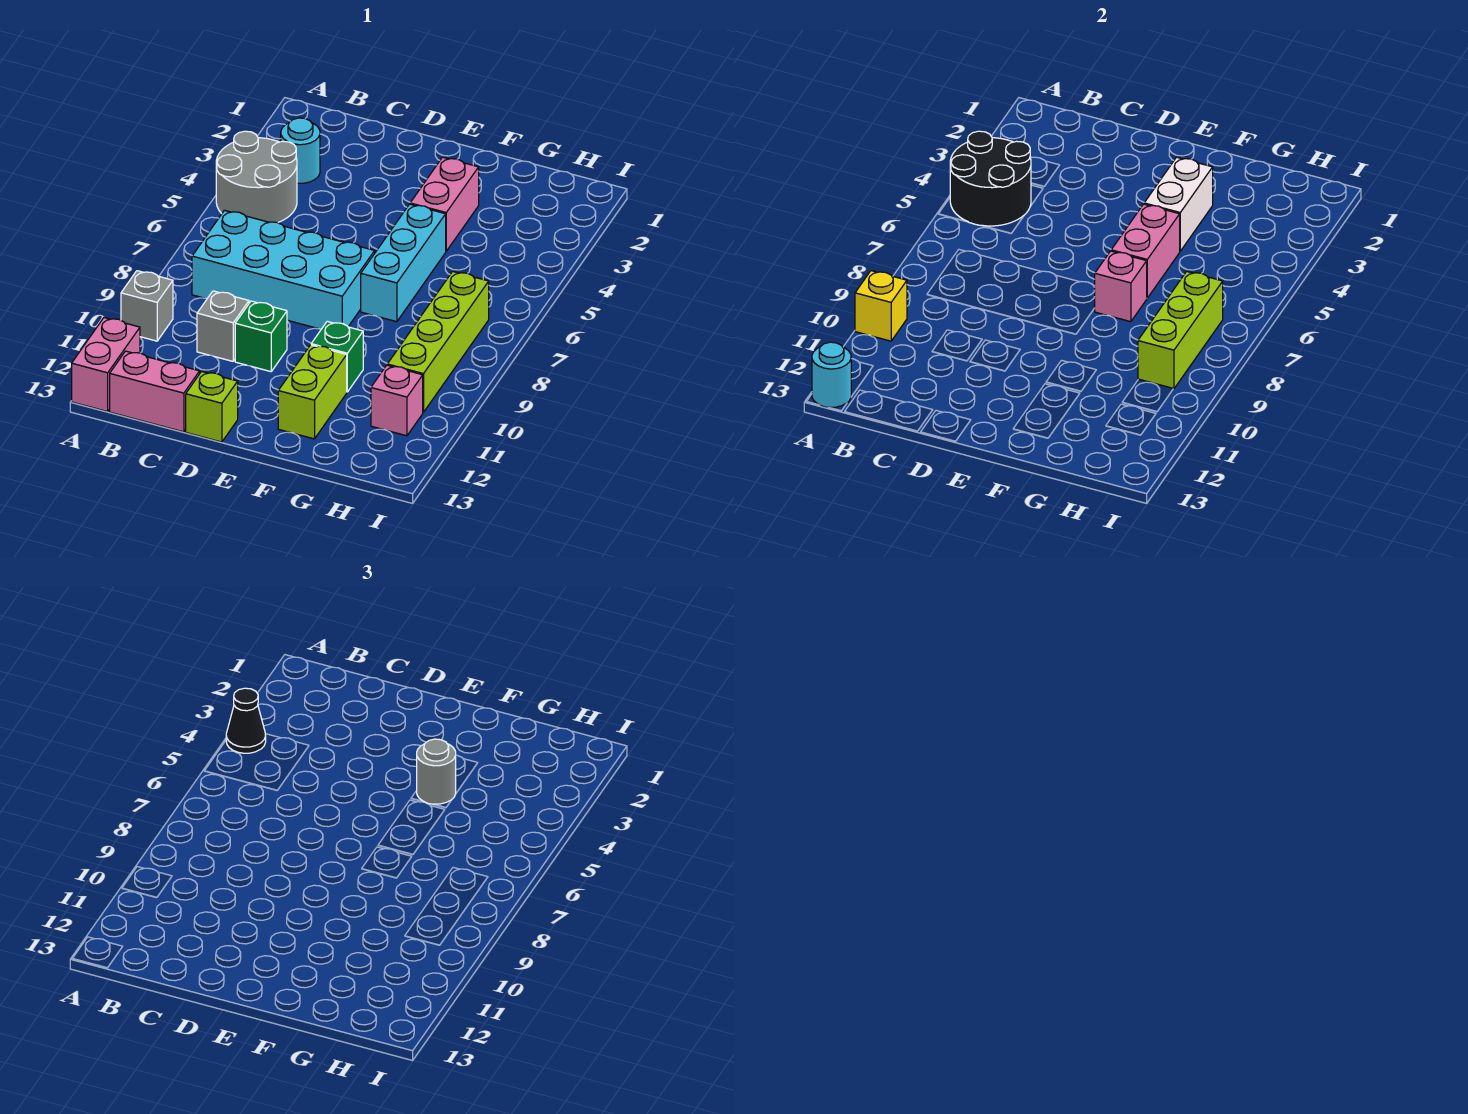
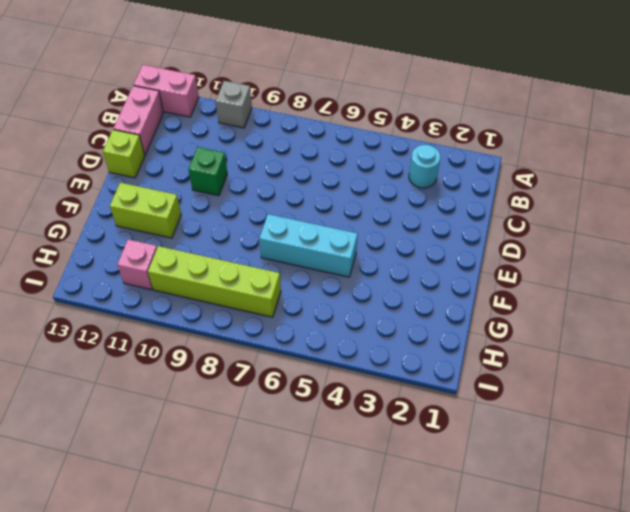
none -> grey round brick A4:B5 level 1
none -> cyan brick B7:E8 level 1
none -> grey brick C10 level 1

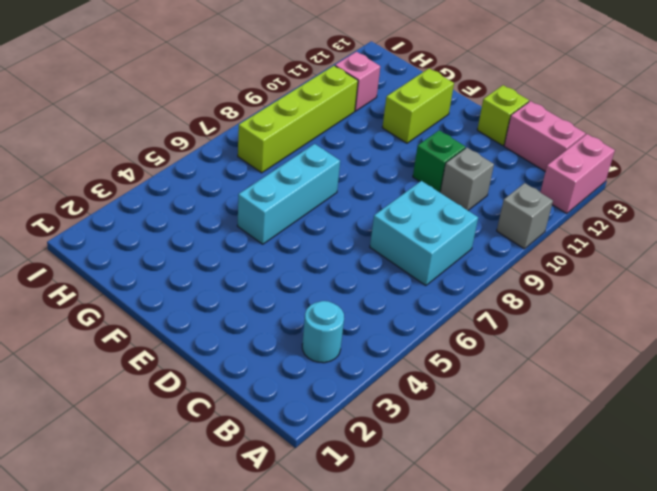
cyan brick B7:C8 level 1 -> cyan brick B7:E8 level 1
none -> grey round brick A4:B5 level 1
none -> pink brick F3:F4 level 1
none -> green brick F10 level 1

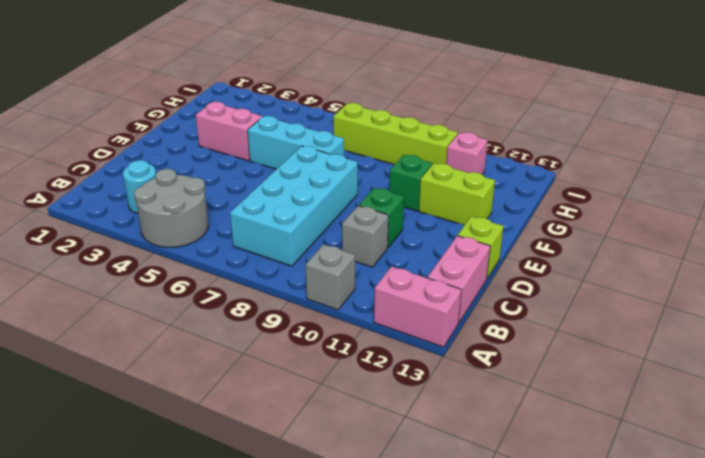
none -> black round brick A4:B5 level 2
none -> yellow brick A10 level 2
none -> cyan round brick A13 level 2

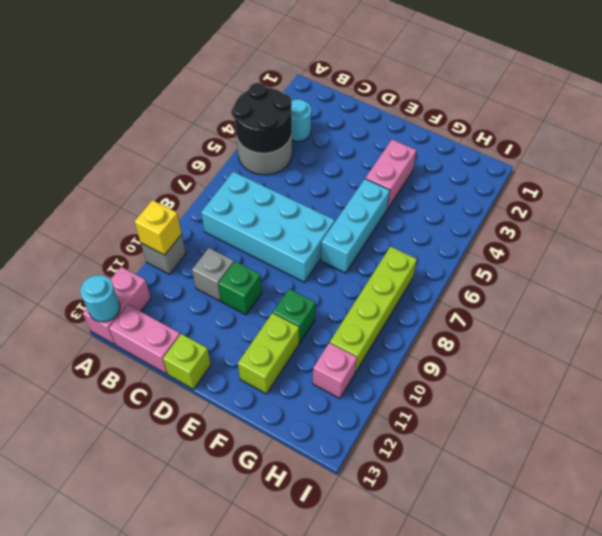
none -> white brick F3:F4 level 2
none -> pink brick F5:F6 level 2
none -> pink brick F7 level 2

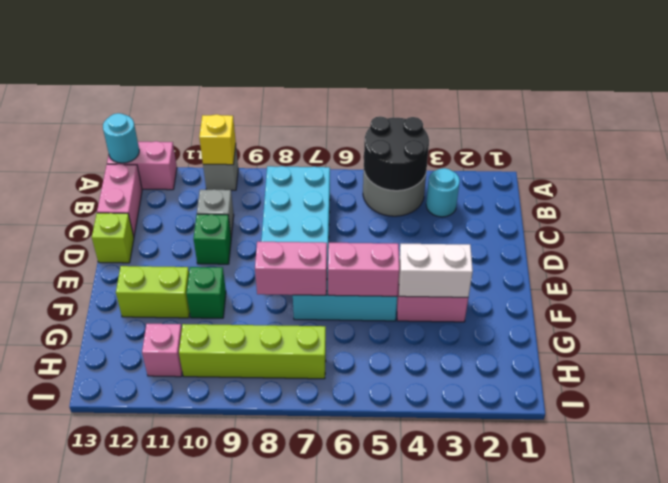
pink brick F7:F8 level 2 -> pink brick F7 level 2
none -> lime brick H7:H9 level 2
none -> black cone A4 level 3
none -> grey round brick F4 level 3

